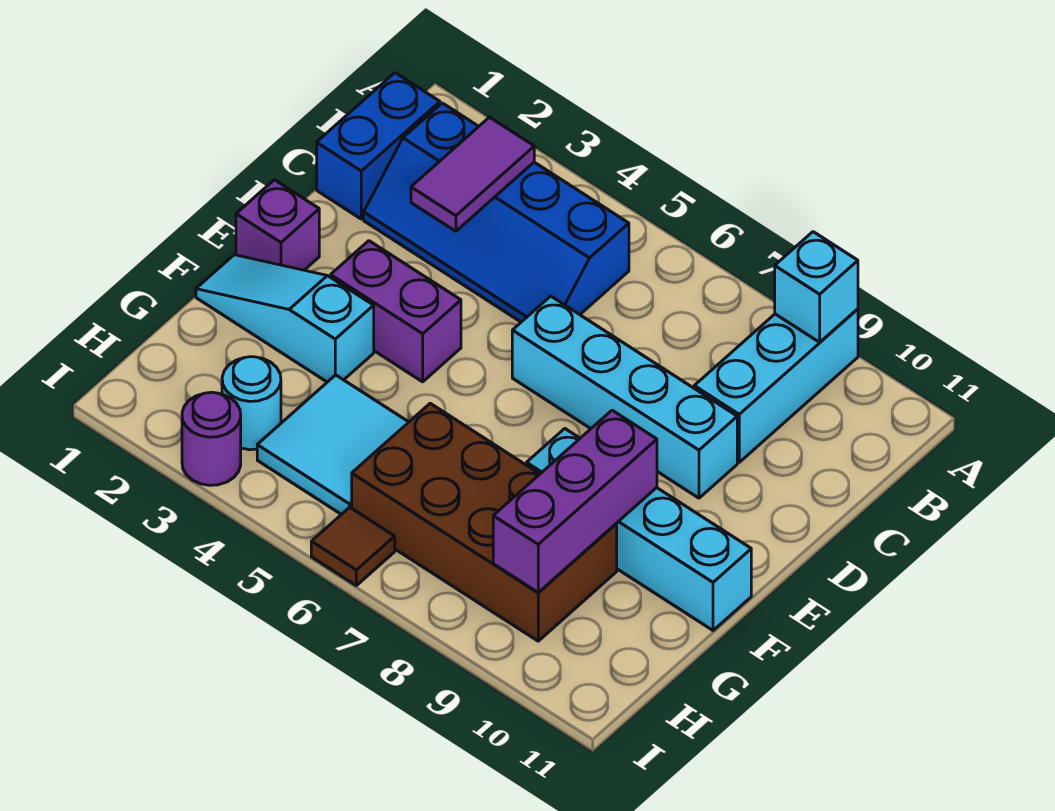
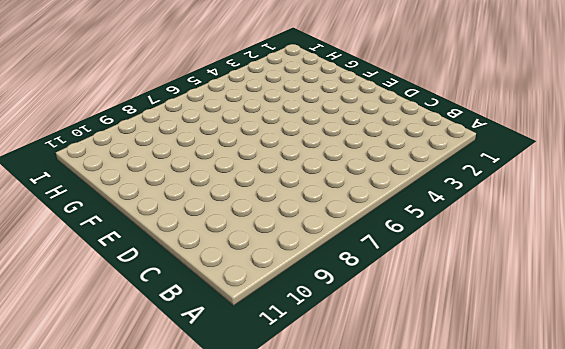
none -> cyan brick A9:C9 level 1
none -> blue brick B1:C1 level 1
none -> blue slope B2:C5 level 1 top B

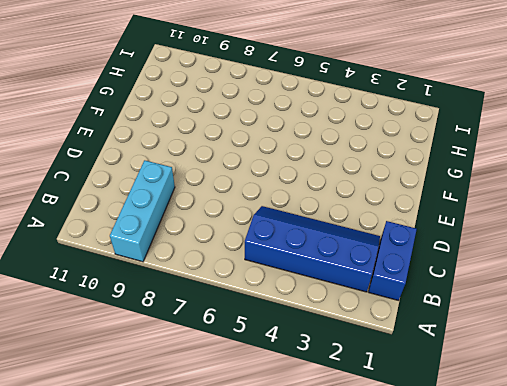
none -> cyan brick D6:D9 level 1
none -> purple brick E1 level 1
none -> purple brick E3:E4 level 1

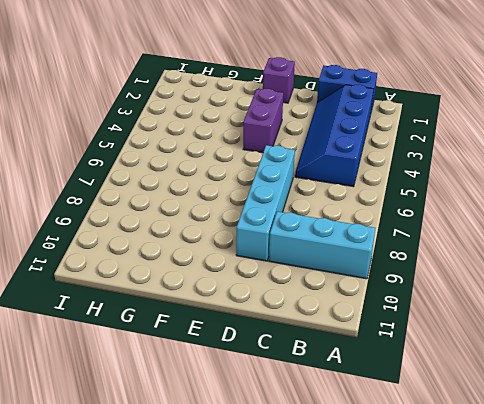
none -> cyan slope F1:F3 level 1 top 3
none -> cyan brick F8:F11 level 1
none -> cyan tile G4:H5 level 1

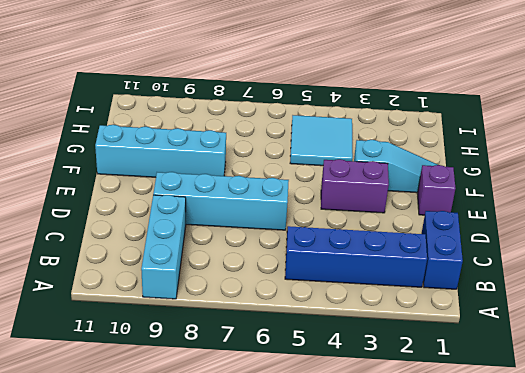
none -> brown brick G6:H9 level 1
none -> cyan round brick H3 level 1
none -> purple round brick I3 level 1

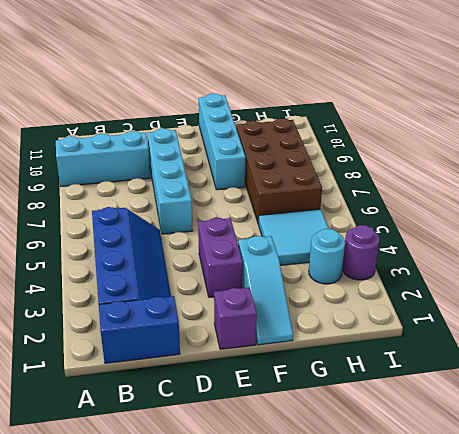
none -> brown tile I6 level 1
none -> cyan brick A9 level 2
none -> purple tile B3:C3 level 2

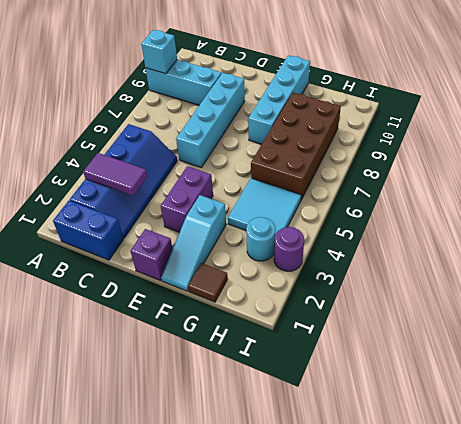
brown tile G1 level 1 -> brown tile I6 level 1
none -> purple brick F9:H9 level 2

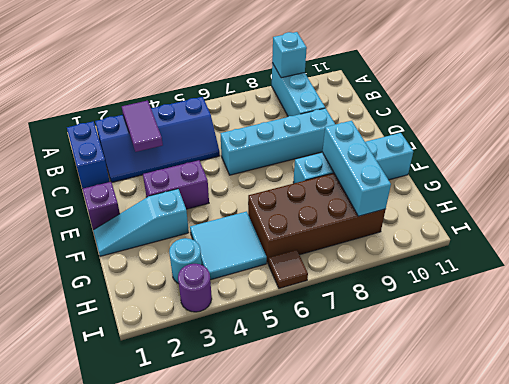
cyan brick F9:H9 level 2 -> purple brick F9:H9 level 2

